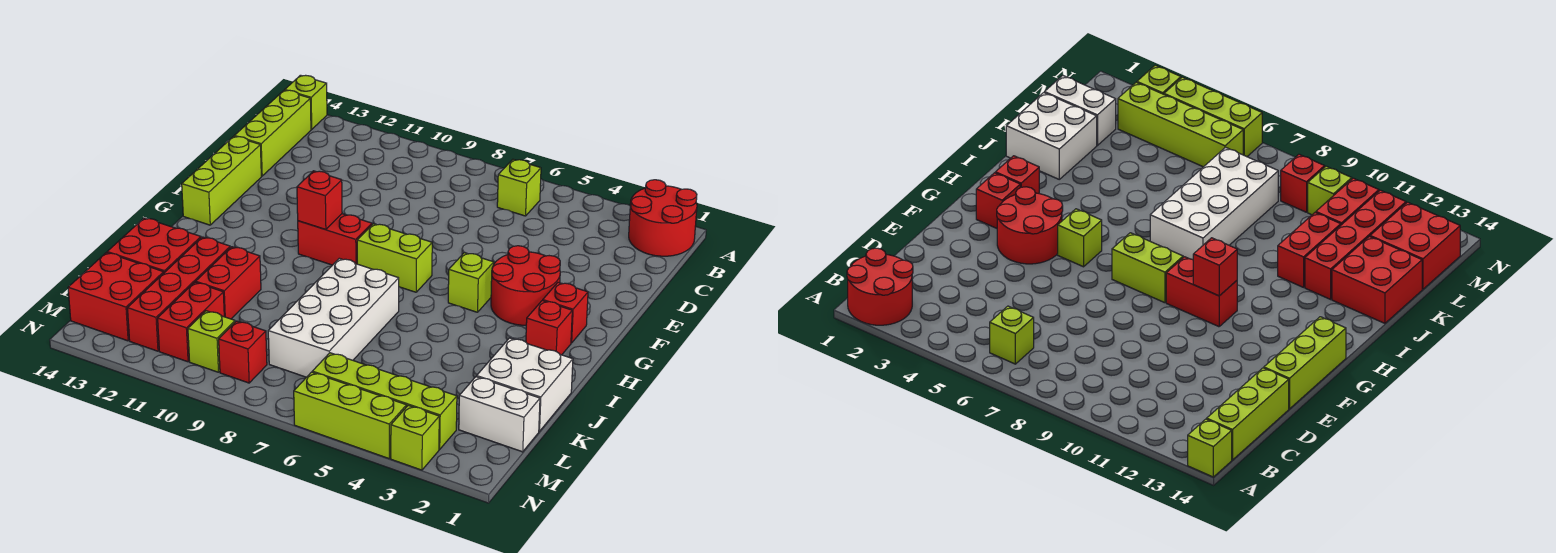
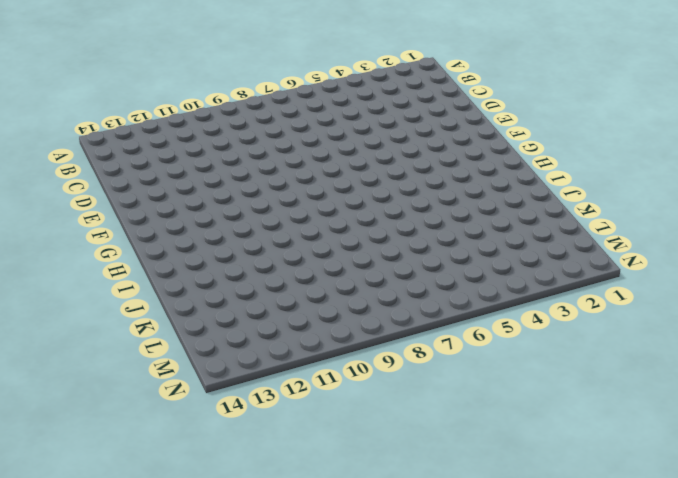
none -> red round brick A1:B2 level 1
none -> lime brick A14 level 1
none -> lime brick B6 level 1

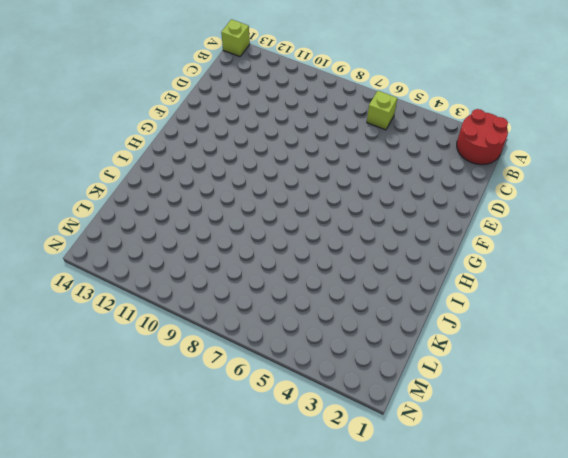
none -> lime brick B14:D14 level 1
none -> lime brick E14:G14 level 1
none -> red round brick F3:G4 level 1

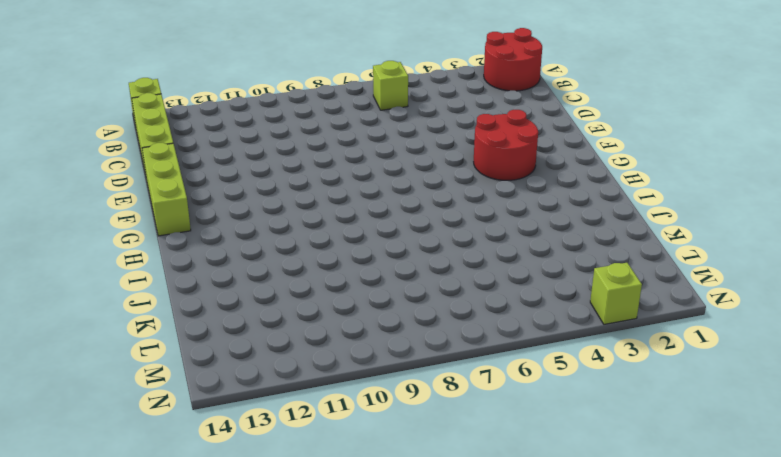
none -> red brick G2 level 1
none -> lime brick G5 level 1
none -> lime brick G7:G8 level 1

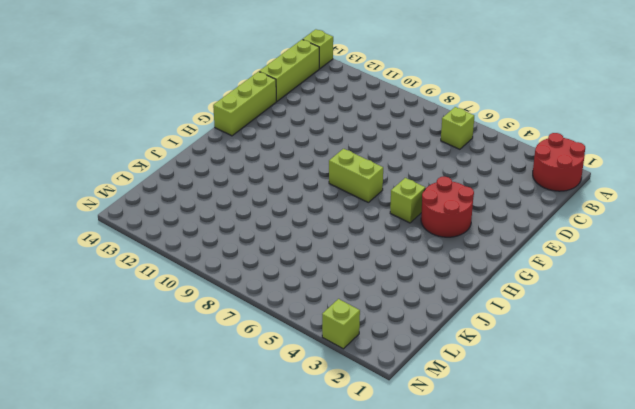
none -> red brick G2 level 1
none -> red brick G9:G10 level 1
none -> red brick H2 level 1

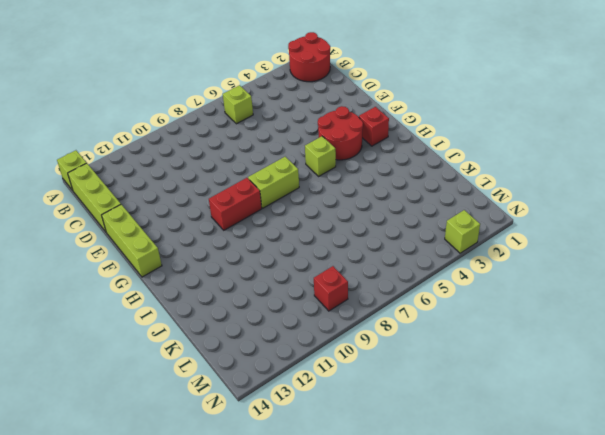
none -> red brick H2 level 1
none -> white brick I7:L8 level 1
none -> white brick J1:K2 level 1

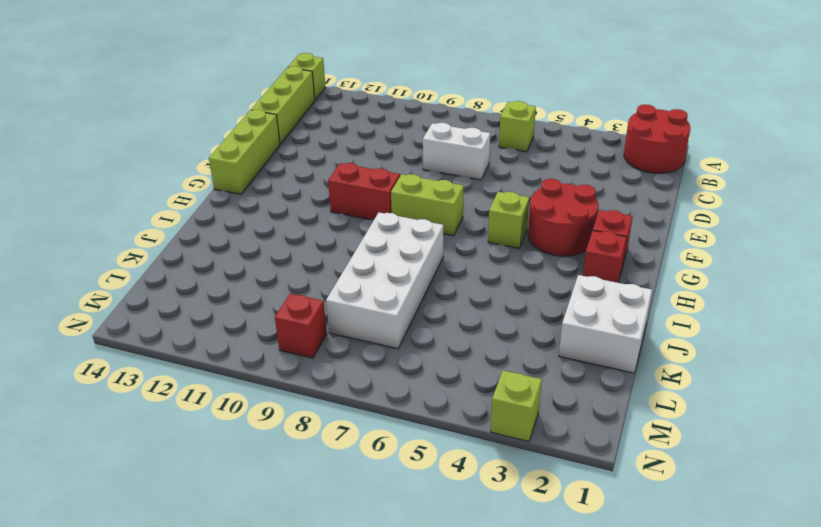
white brick D7:D8 level 1 -> white brick L1:L2 level 1
none -> red brick J11:K11 level 1
none -> red brick J12:M12 level 1
none -> red brick J13:K14 level 1

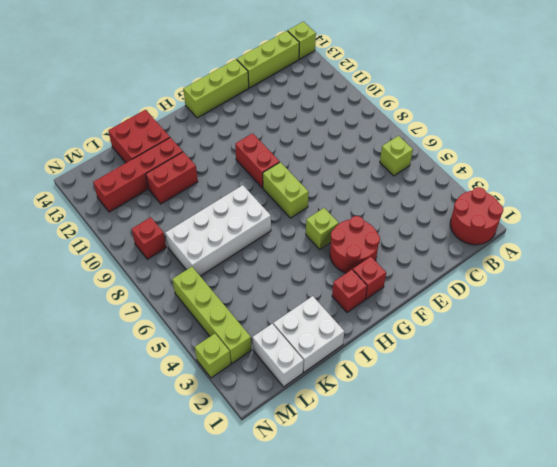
none -> red brick L11:M11 level 1
none -> red brick L13:M14 level 1
none -> lime brick M10 level 1

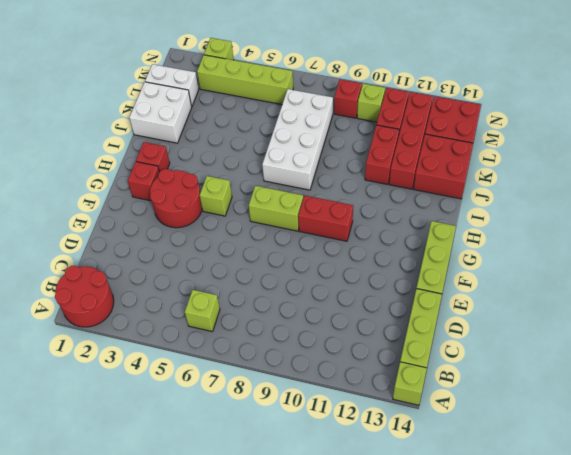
none -> lime brick N4:N6 level 1
none -> red brick G10 level 2

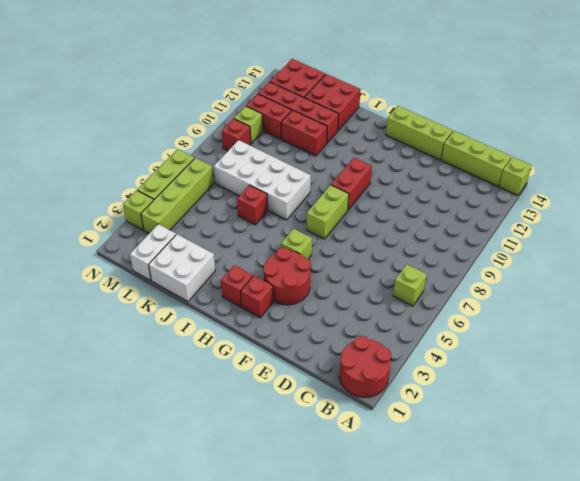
red brick J6 level 1 -> red brick G10 level 2

